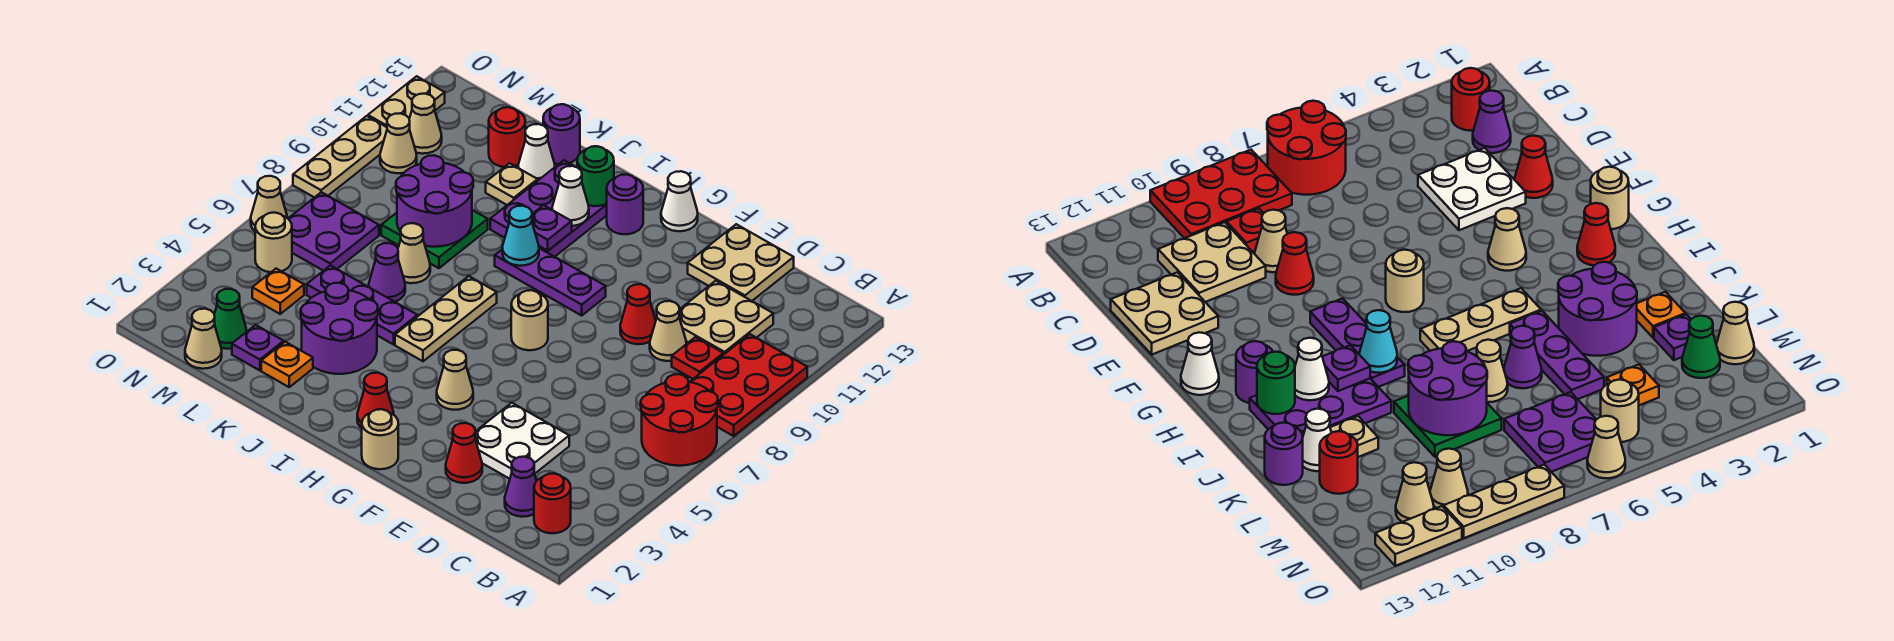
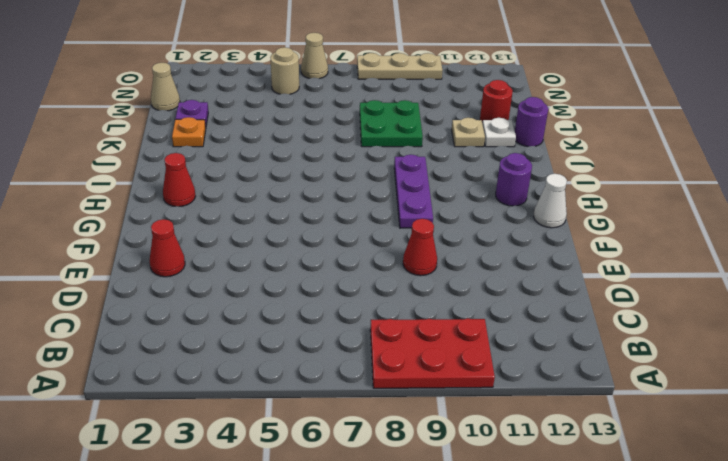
white plate K12 level 1 -> white cone K12 level 1
none -> red round brick A6:B7 level 1
none -> red round brick B2 level 1
none -> purple cone C2 level 1
none -> red plate C9 level 1

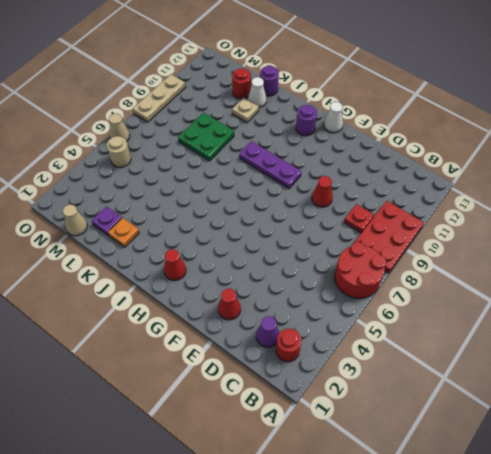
none -> tan plate C10:D11 level 1
none -> white plate D3:E4 level 1
none -> tan cone D9 level 1
none -> tan plate D12:E13 level 1

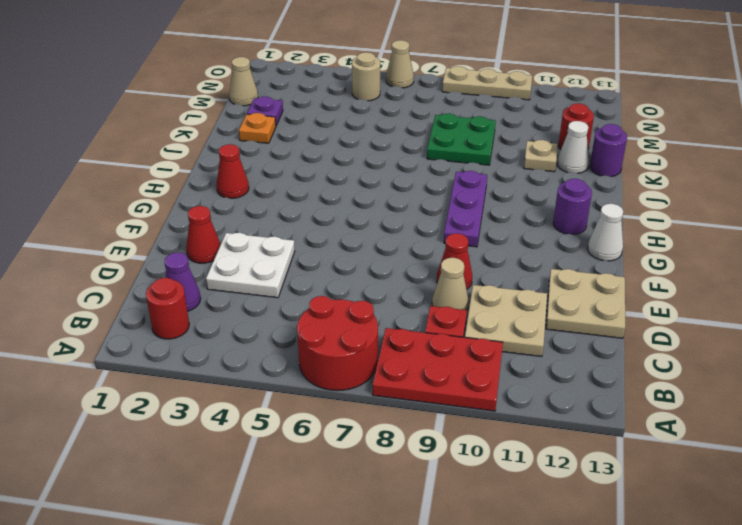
none -> tan round brick G1 level 1
none -> tan cone G4 level 1
none -> tan round brick G7 level 1
none -> tan plate I5:I7 level 1

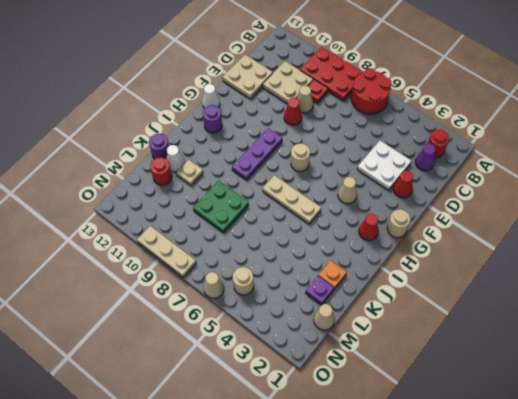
none -> purple plate I10:J12 level 1
none -> purple round brick J3:K4 level 1
none -> purple plate J5:L5 level 1
none -> purple cone K6 level 1

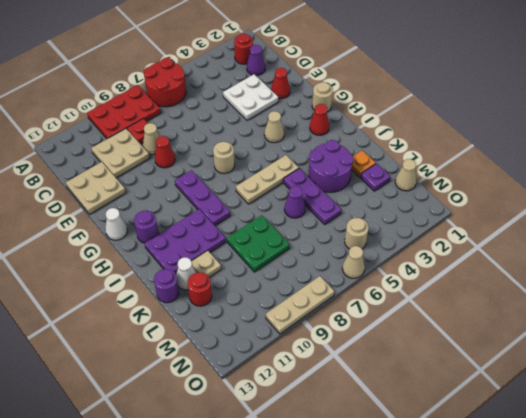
none -> tan cone K7 level 1
none -> green cone M2 level 1
none -> orange plate M4 level 1
none -> purple plate M6:N7 level 1

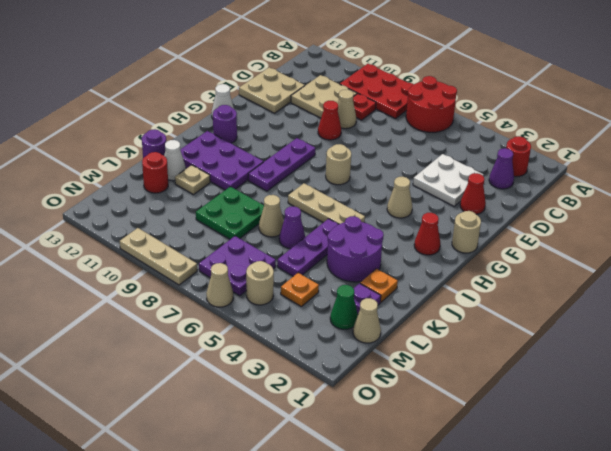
none -> tan cone N10 level 1
none -> tan cone N11 level 1
none -> tan plate O11:O12 level 1
none -> cyan cone I9 level 2

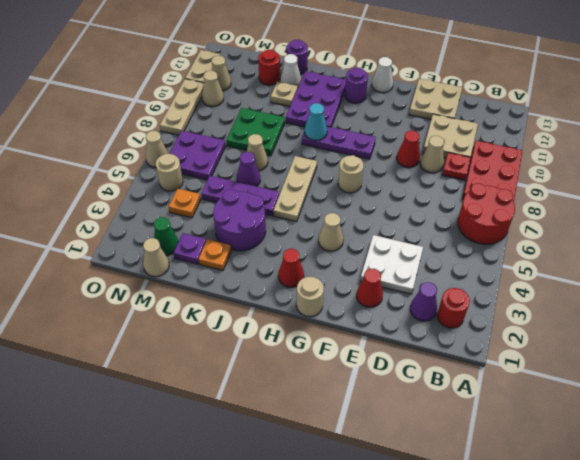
none -> purple plate I10 level 2
none -> white cone I11 level 2
none -> green round brick I12 level 2
none -> purple round brick K8:L9 level 2

